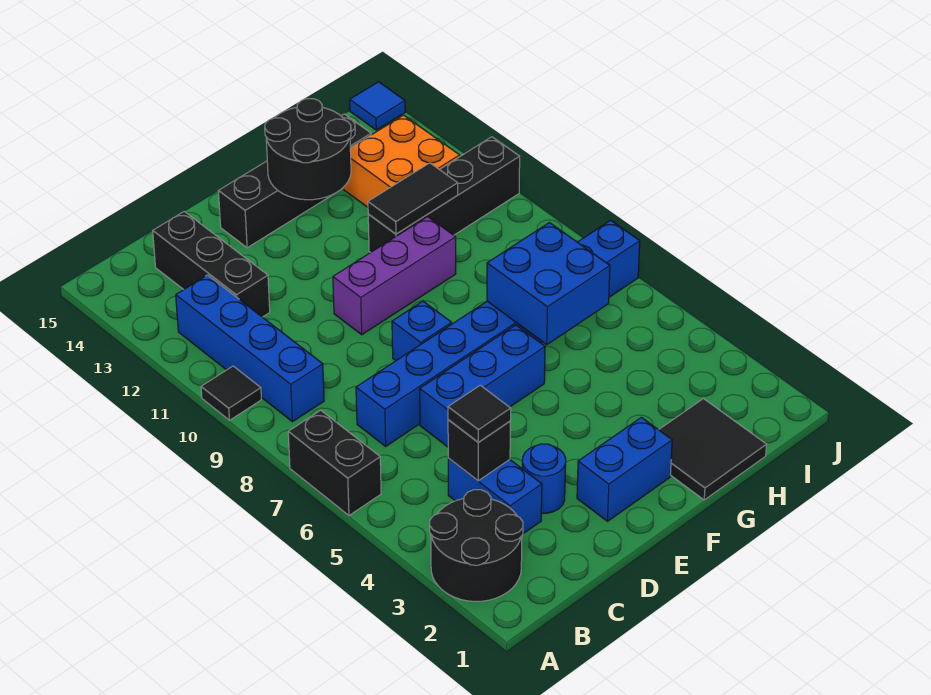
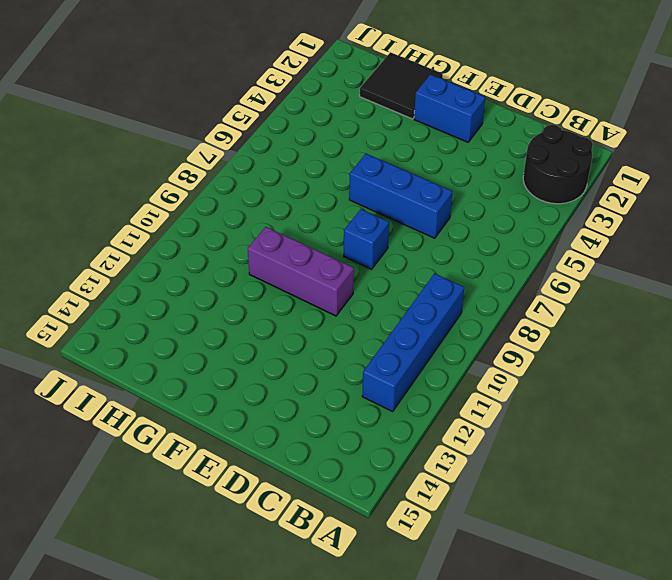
none -> black brick A6:A7 level 1
none -> black tile A10 level 1
none -> blue brick C3:C4 level 1

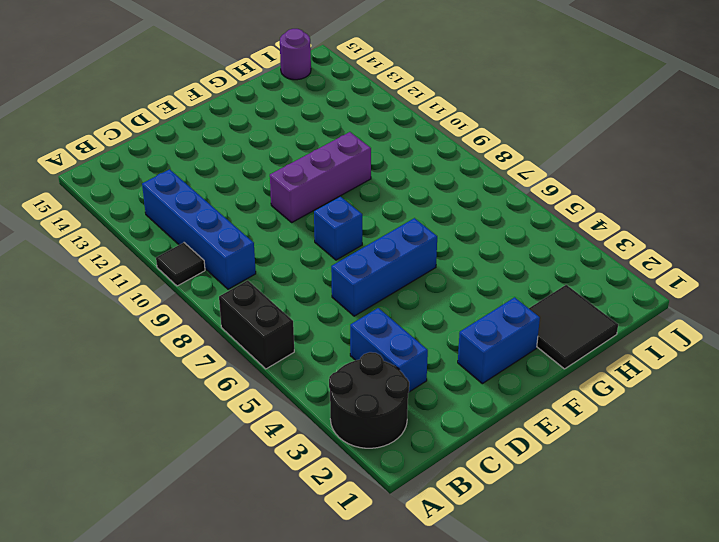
purple round brick I15 level 1 -> none
none -> blue brick C7:J7 level 1
none -> black brick C12:C14 level 1
none -> blue round brick D3 level 1

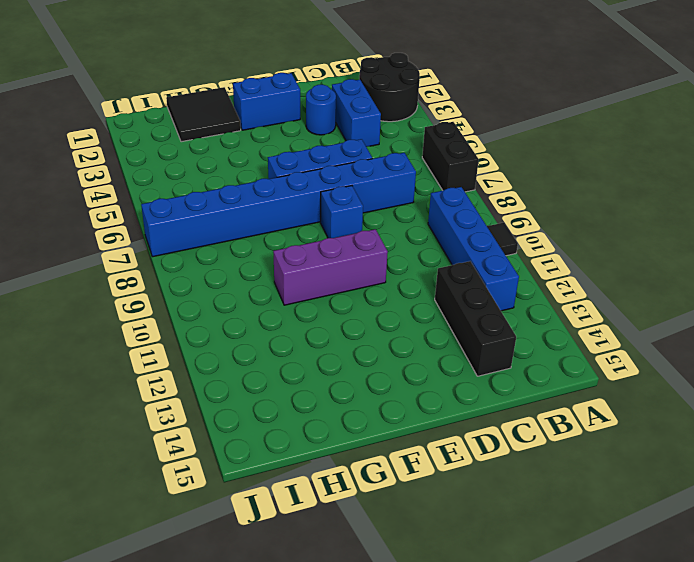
none -> black brick E14:H14 level 1
none -> black brick G11:J11 level 1
none -> orange brick H12:I13 level 1

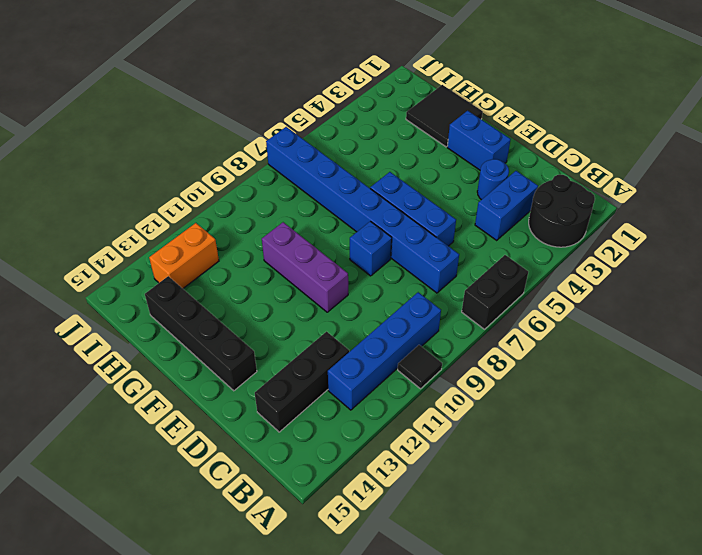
orange brick I12:I13 level 1 -> orange brick H12:I13 level 1
none -> black brick G11:J11 level 1
none -> blue tile J15 level 1
none -> black brick C4 level 2

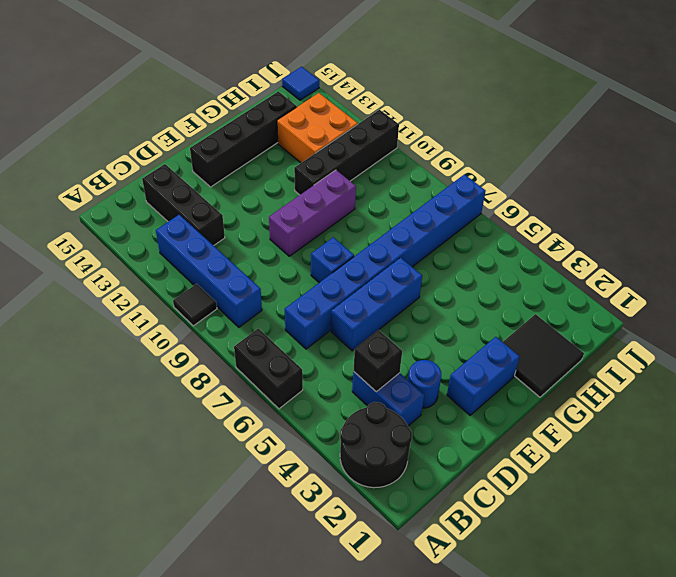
none -> black round brick F13:G14 level 2
none -> blue brick G6:H7 level 2
none -> black tile G11:H11 level 2

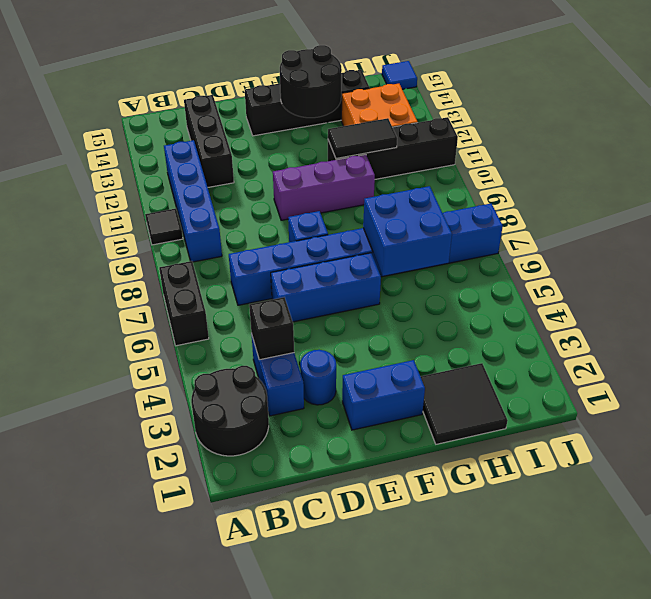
none -> black tile C4 level 3

